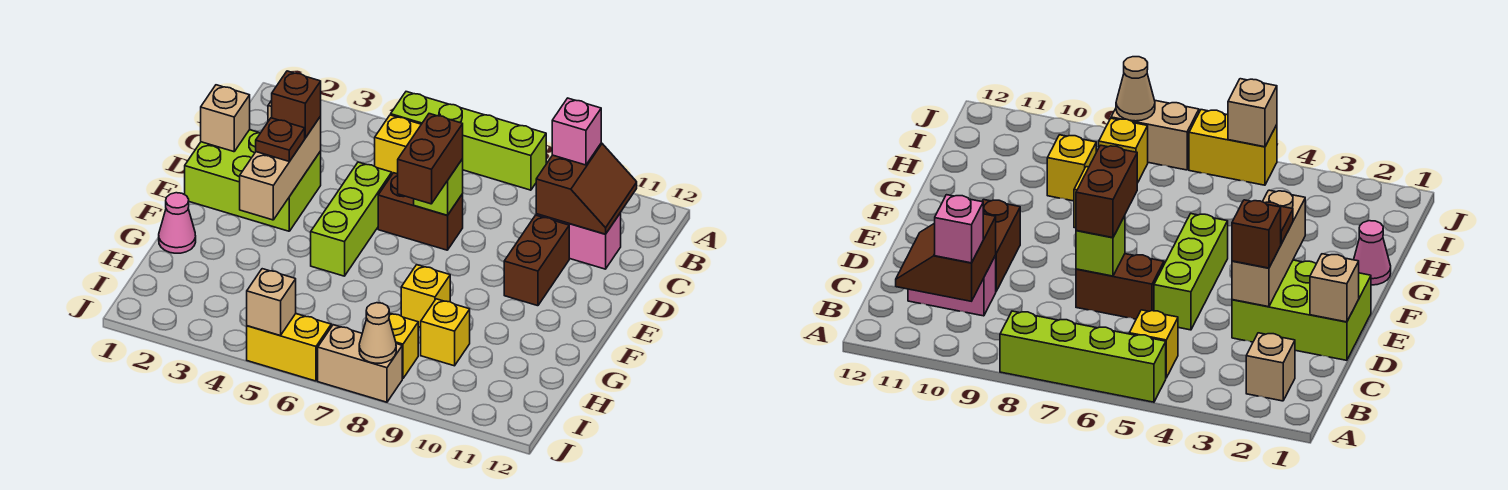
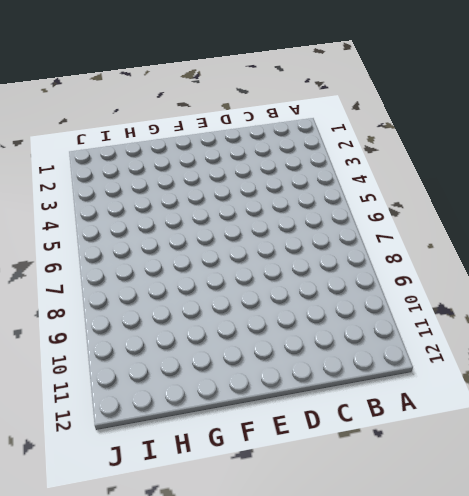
none -> lime brick A5:A8 level 1
none -> tan brick B2 level 1
none -> yellow brick B5 level 1

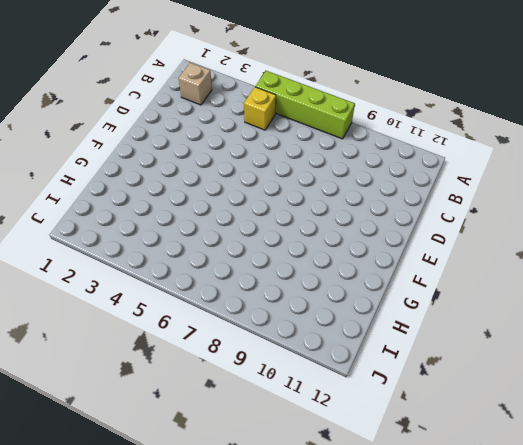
none -> pink brick C10:C11 level 1
none -> lime brick D1:E3 level 1
none -> lime brick D5:F5 level 1

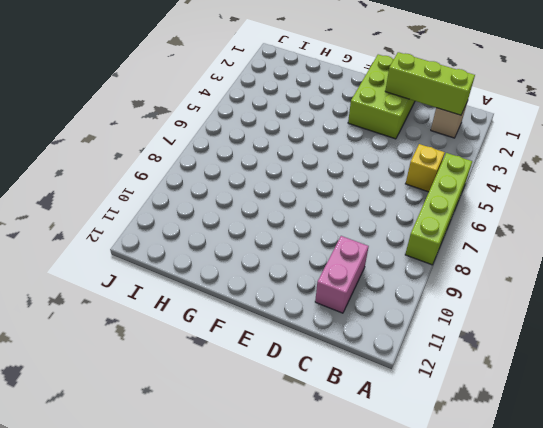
lime brick B2:D2 level 2 -> lime brick D5:F5 level 1
none -> brown brick D6:D7 level 1
none -> brown brick D10:E10 level 1
none -> pink cone G1 level 1

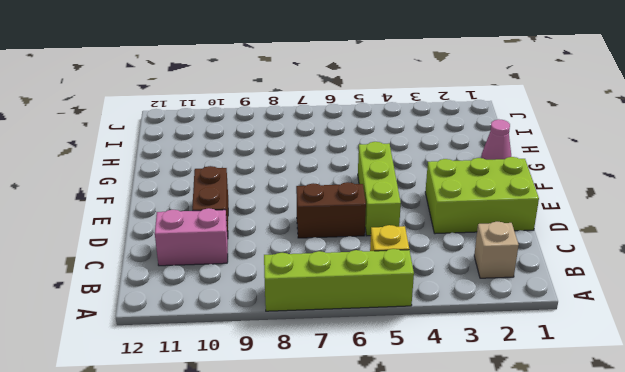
none -> yellow brick G8 level 1
none -> yellow brick H9 level 1
none -> yellow brick I8 level 1

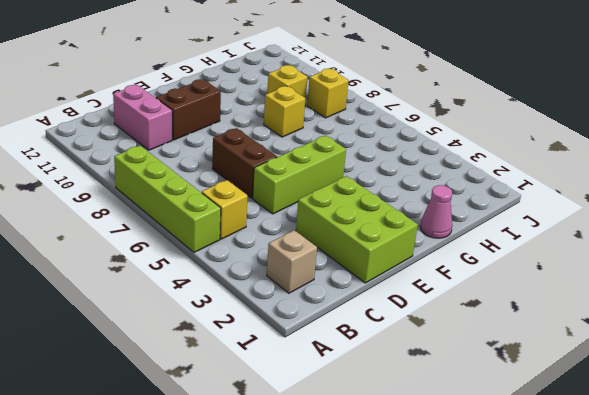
none -> yellow brick J5:J6 level 1
none -> tan brick J7:J8 level 1
none -> brown slope B10:C11 level 2 top 10

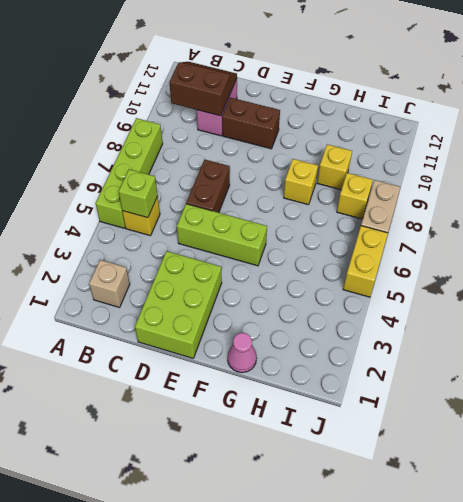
lime brick B5 level 2 -> lime brick D7 level 2
none -> tan brick D1 level 2
none -> tan brick D3:F3 level 2
none -> tan brick J5 level 2

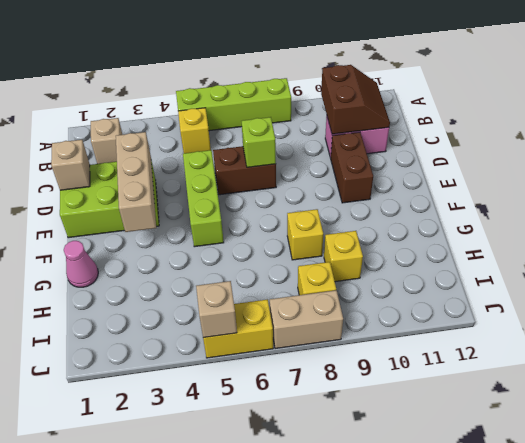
none -> tan cone J8 level 2
none -> pink brick B10 level 3
none -> brown brick D3 level 3

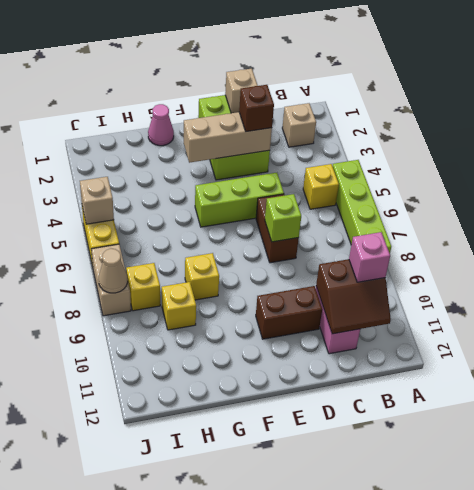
none -> brown brick D7:E7 level 3
none -> brown plate E3 level 3

